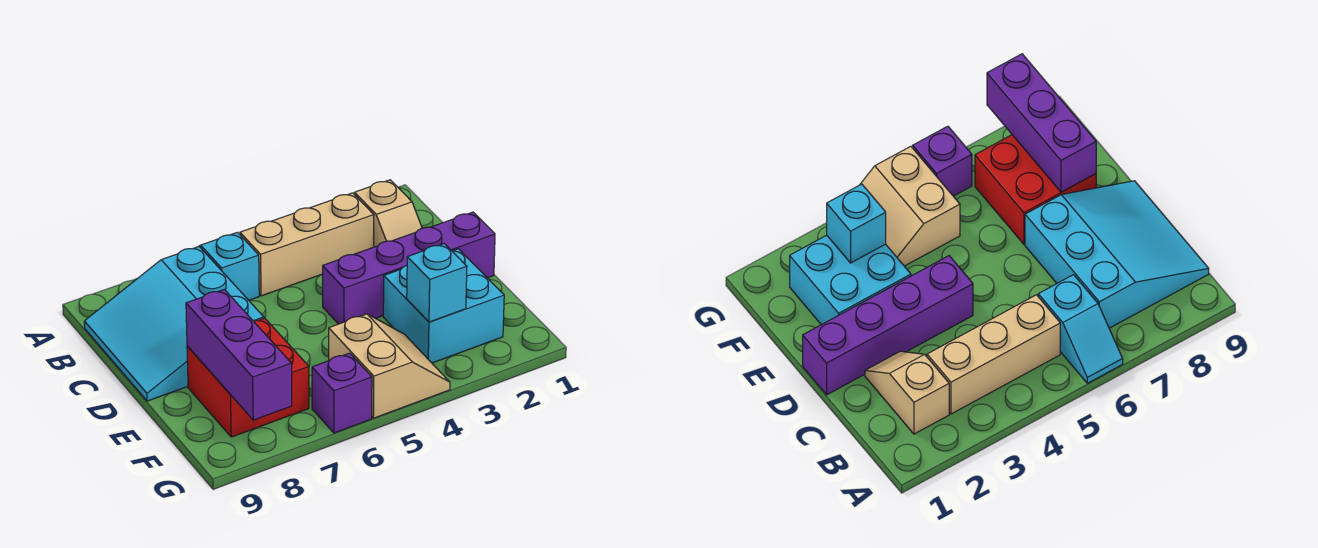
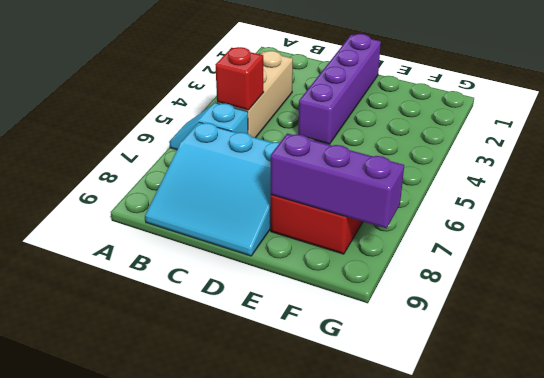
red brick B5 level 2 -> none
none -> tan slope B2:C2 level 1 top B
none -> cyan brick E2:F3 level 1

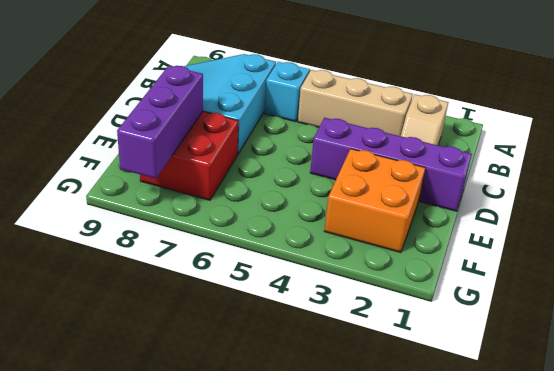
orange brick E2:F3 level 1 -> cyan brick E2:F3 level 1
none -> tan slope F4:G5 level 1 top 5
none -> purple brick G6 level 1

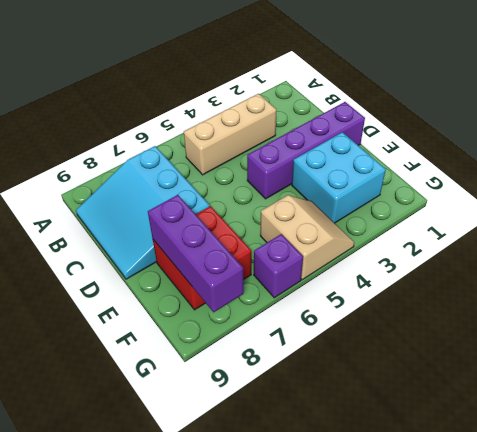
none -> cyan slope A6:B6 level 1 top B
none -> tan slope B2:C2 level 1 top B

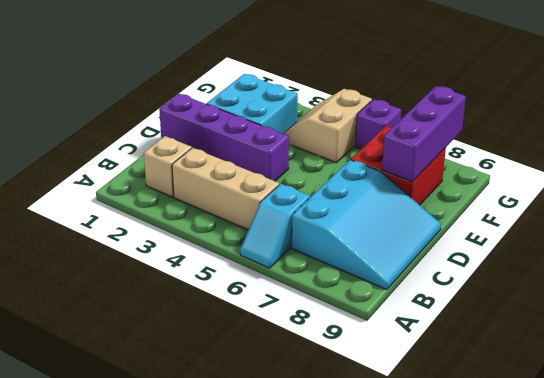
none -> cyan brick F3 level 2

